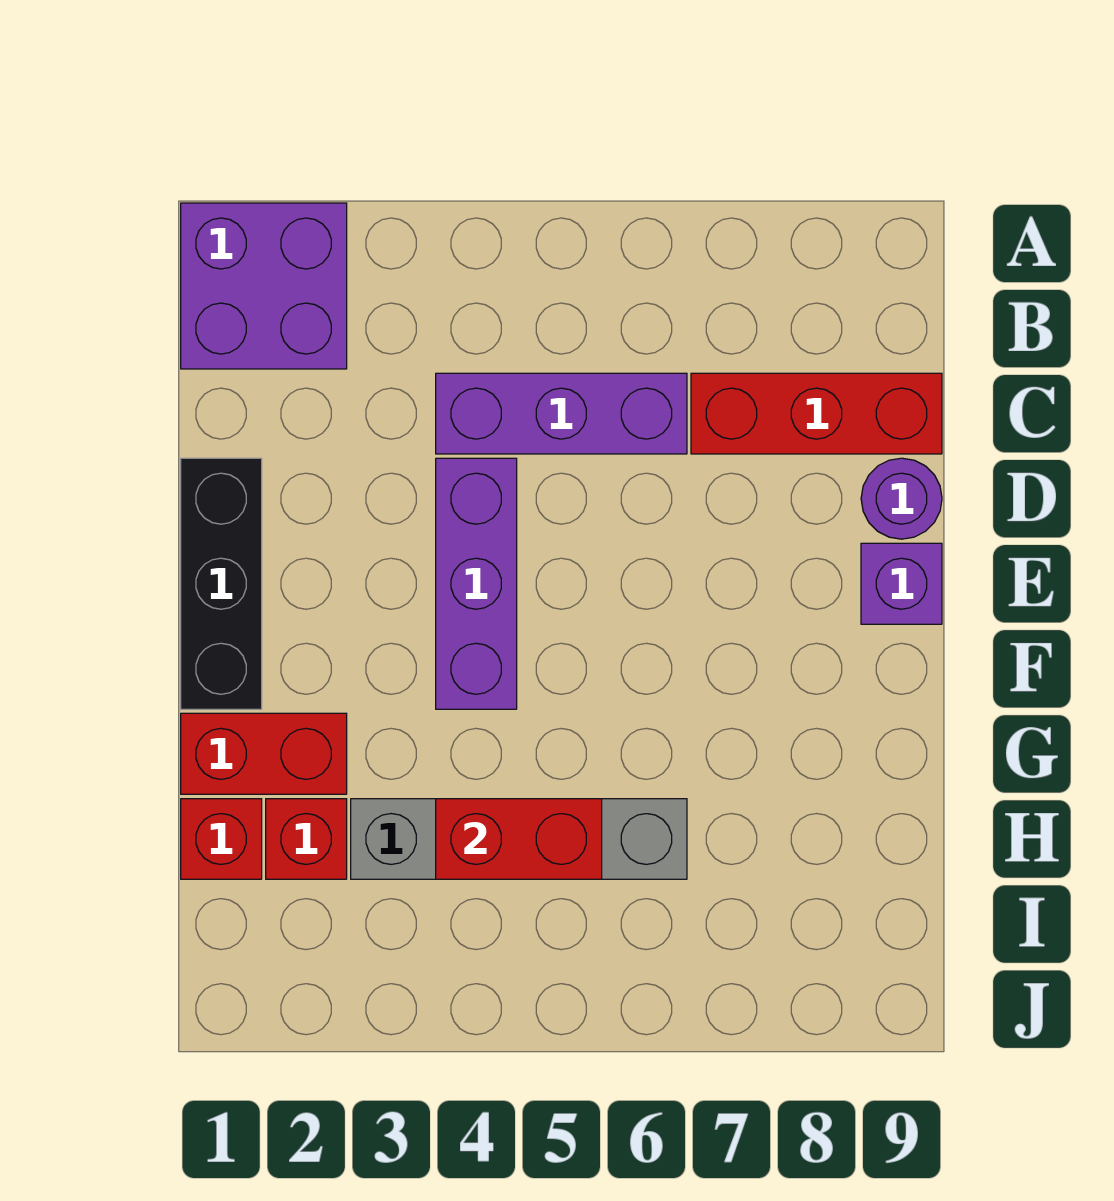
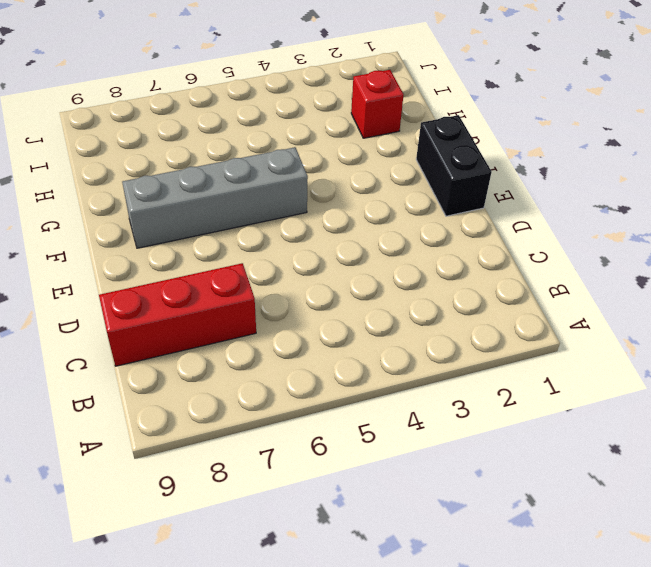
black brick E1:F1 level 1 -> black brick D1:F1 level 1
grey brick F5:F8 level 1 -> grey brick H3:H6 level 1
none -> purple brick A1:B2 level 1
none -> purple brick C4:C6 level 1
none -> purple brick D4:F4 level 1

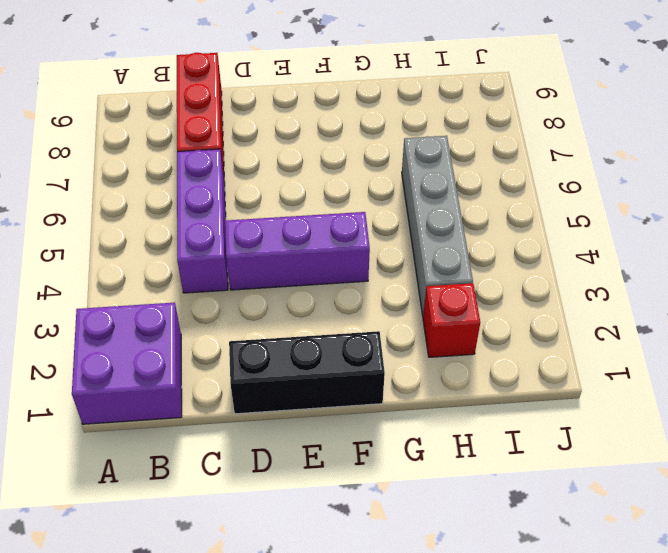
none -> purple round brick D9 level 1
none -> purple brick E9 level 1
none -> red brick G1:G2 level 1

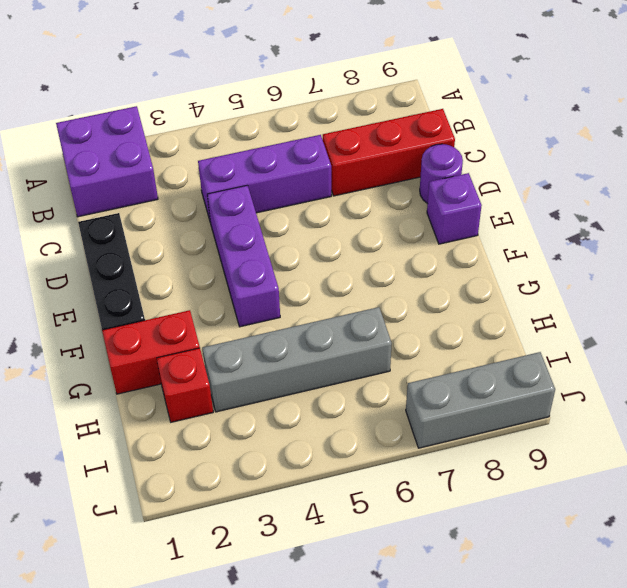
grey brick J7:J9 level 1 -> none
none -> red brick H1 level 1
none -> red brick H4:H5 level 2

